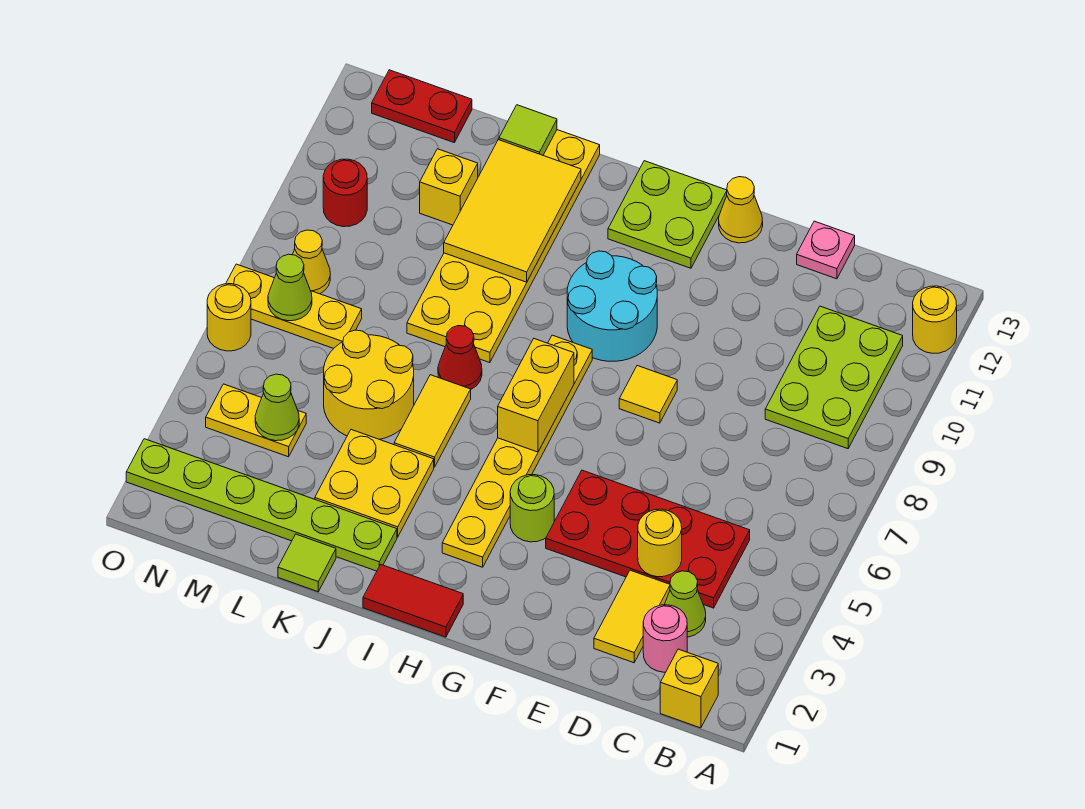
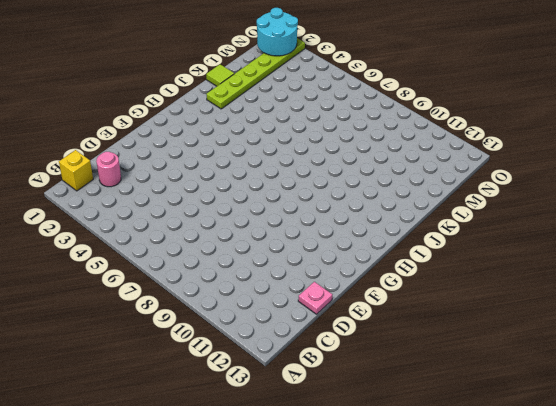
cyan round brick N1:O2 level 2 -> cyan round brick G9:H10 level 1
none -> yellow round brick A12 level 1
none -> lime plate B9:C11 level 1
none -> lime cone C3 level 1
none -> red plate C4:F5 level 1

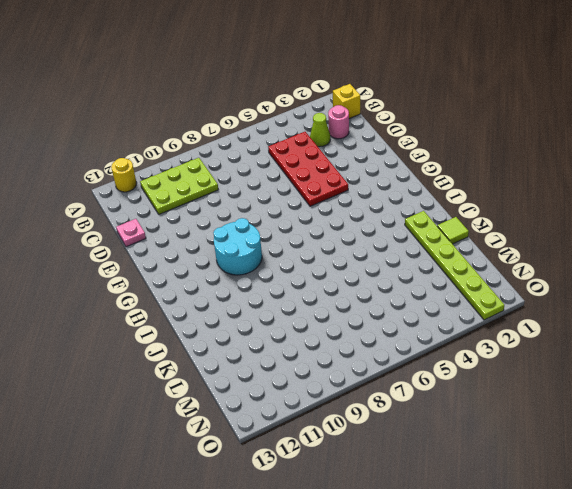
none -> yellow tile D2:D3 level 1
none -> yellow tile F8 level 1
none -> yellow cone F13 level 1
none -> lime round brick G4 level 1

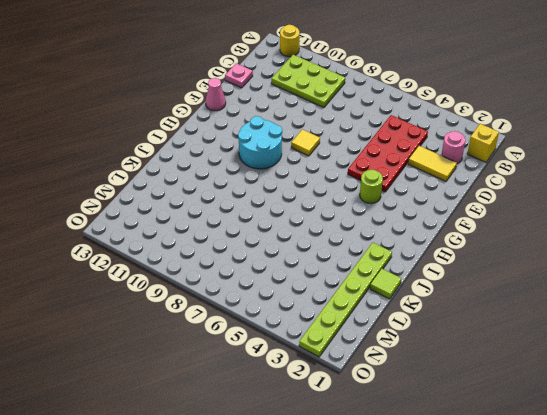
pink cone F13 level 1 -> yellow cone F13 level 1
none -> lime cone C3 level 1
none -> lime plate G12:H13 level 1
none -> red tile H1:I1 level 1
none -> yellow plate H3:H8 level 1

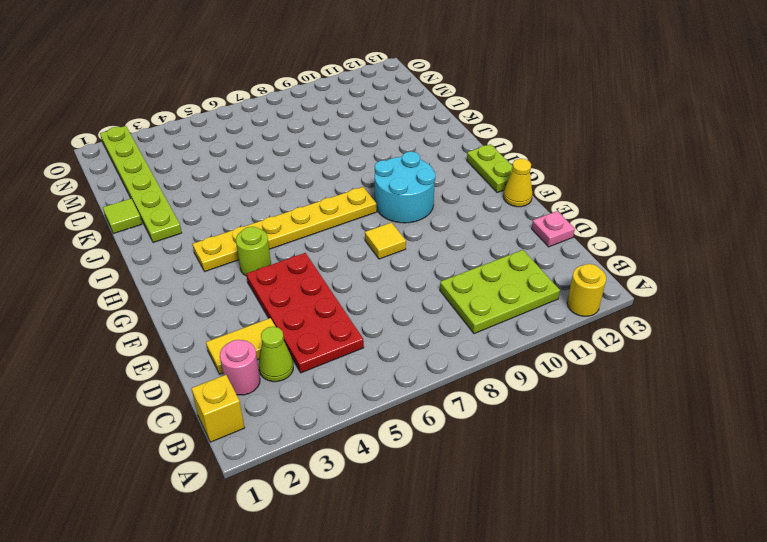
lime plate G13:H13 level 1 -> lime plate G12:H13 level 1
none -> red tile H1:I1 level 1
none -> yellow plate J3:K4 level 1
none -> yellow tile J5:J6 level 1
none -> red cone J7 level 1

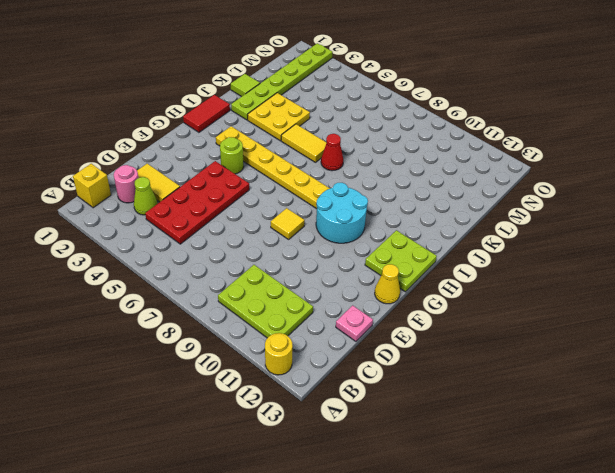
none -> yellow plate J8:K13 level 1
none -> yellow round brick K5:L6 level 1
none -> yellow brick L11 level 1
none -> yellow plate M4:N4 level 1

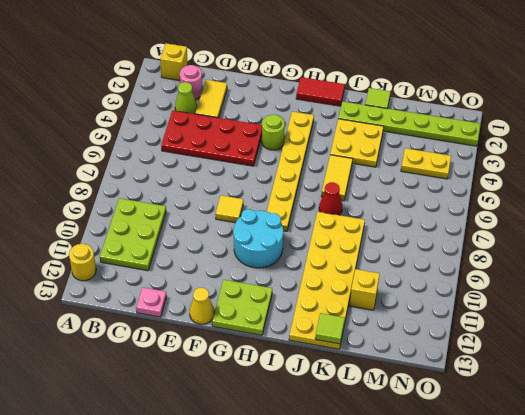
none -> yellow round brick K5:L6 level 1
none -> yellow plate M7:O7 level 1
none -> red plate M13:N13 level 1
none -> yellow cone N8 level 1

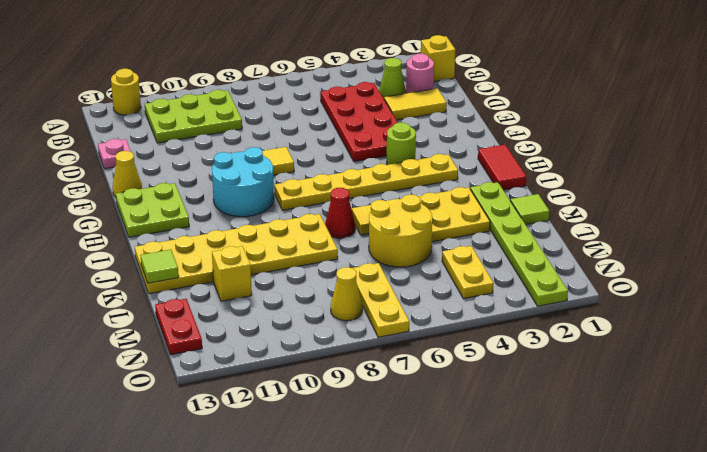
none -> red round brick N10 level 1
none -> yellow round brick O6 level 1
none -> yellow round brick D4 level 2
none -> yellow brick H6:H7 level 2

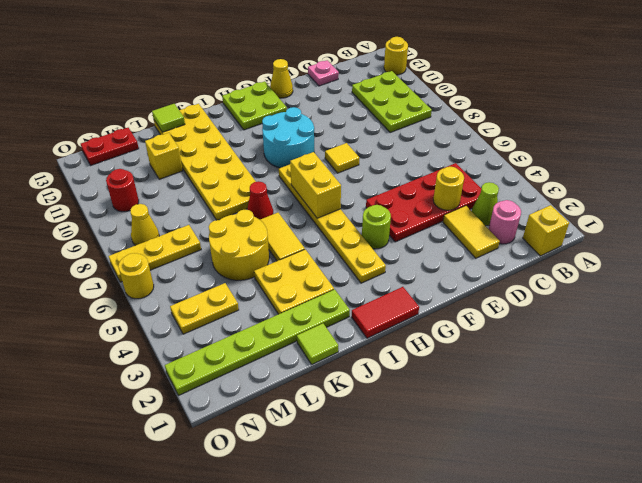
none -> yellow tile J10:K12 level 2
none -> lime cone M4 level 2
none -> lime cone N7 level 2

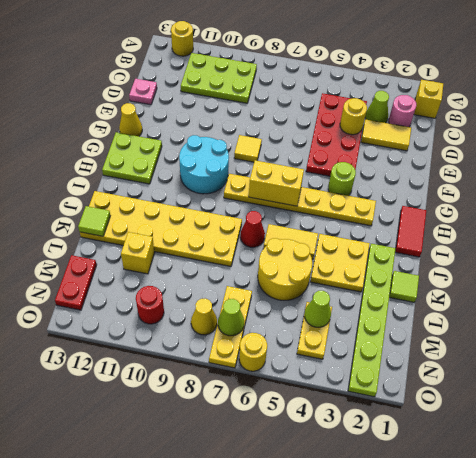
none -> yellow tile J10:K12 level 2

